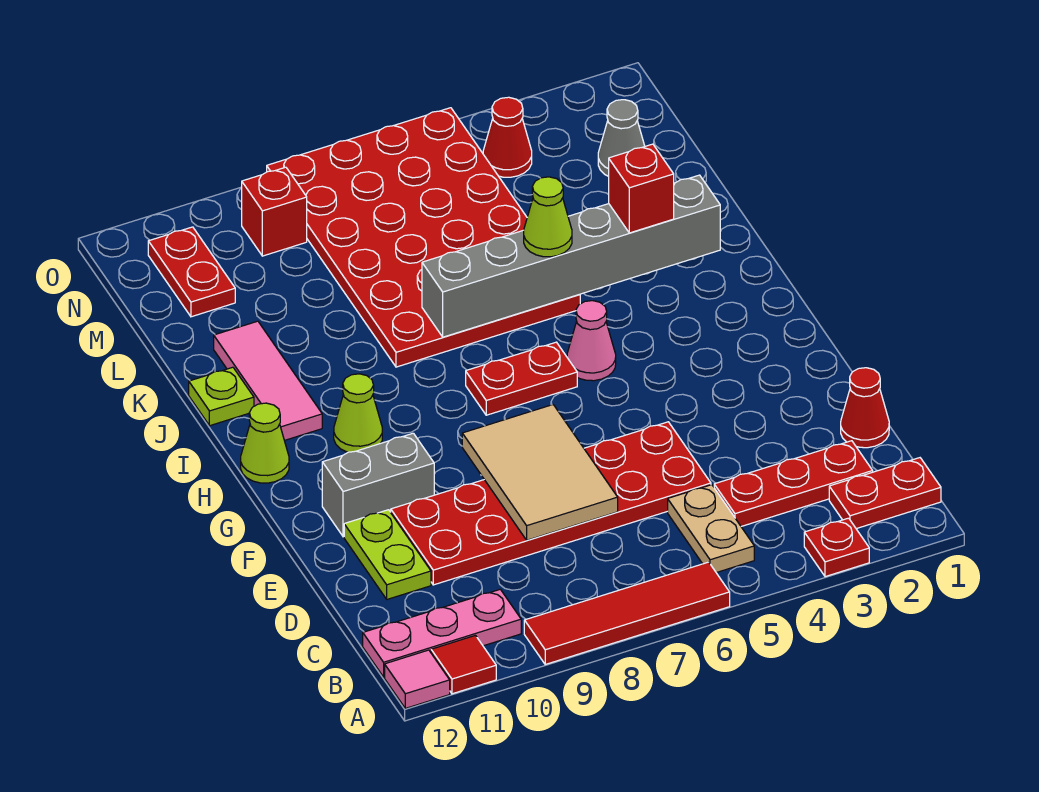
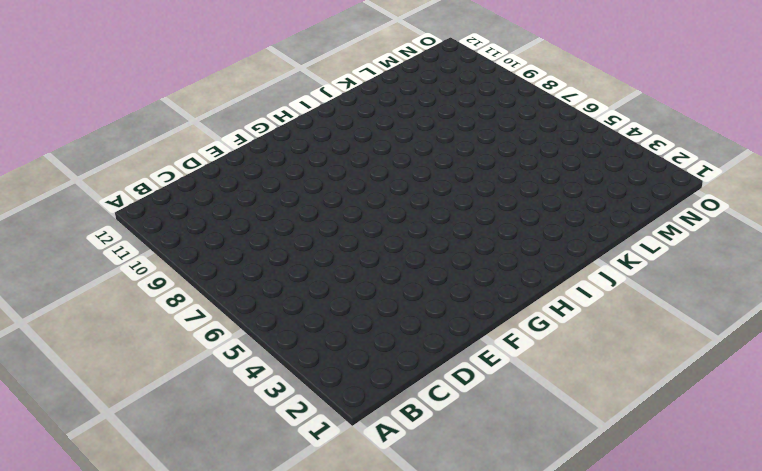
none -> red plate A3 level 1
none -> red tile A6:A9 level 1
none -> red tile A11 level 1

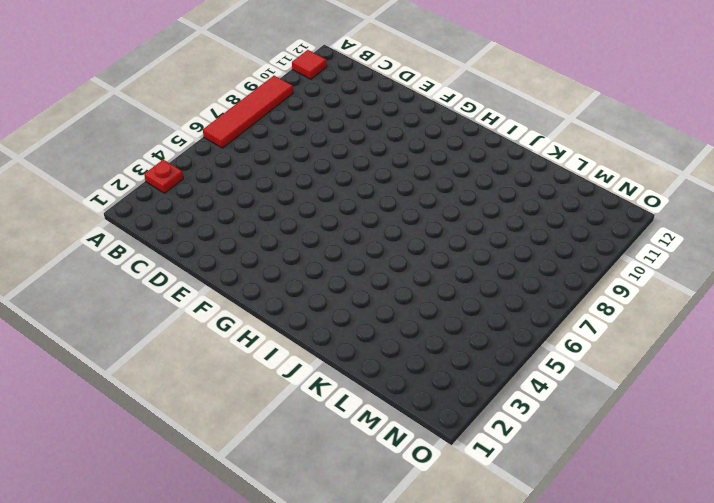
none -> pink tile A12 level 1
none -> red plate B1:B2 level 1
none -> tan plate B5:C5 level 1

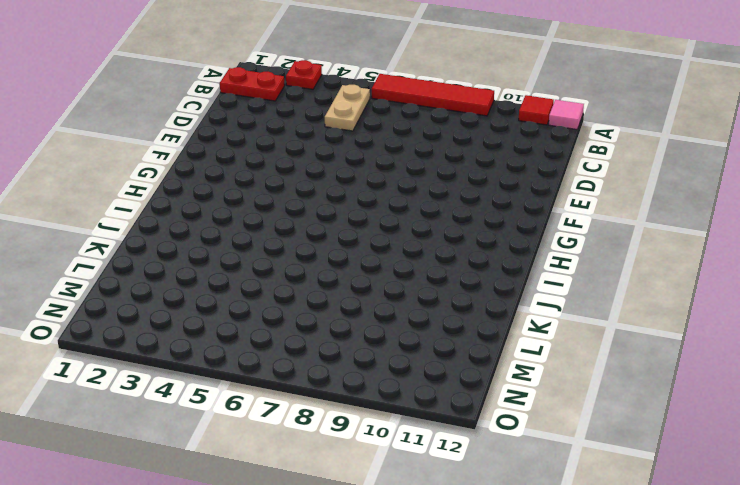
none -> pink plate B10:B12 level 1
none -> red plate C2:C4 level 1
none -> red cone D1 level 1

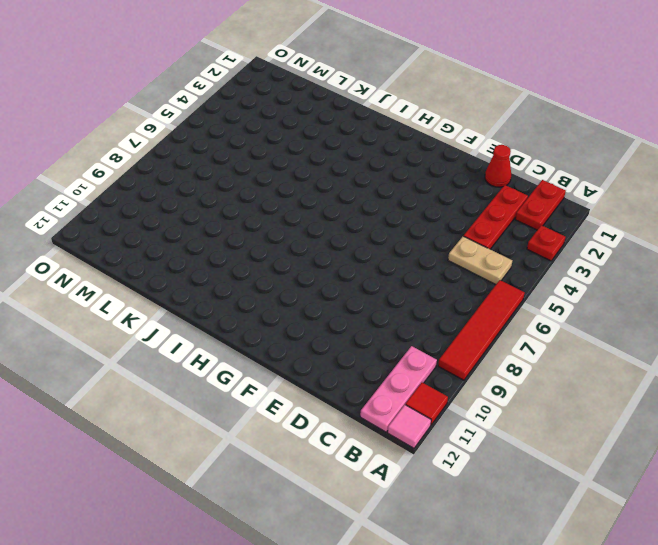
none -> red plate D5:E10 level 1
none -> lime plate D11:E11 level 1
none -> grey brick F10:F11 level 1

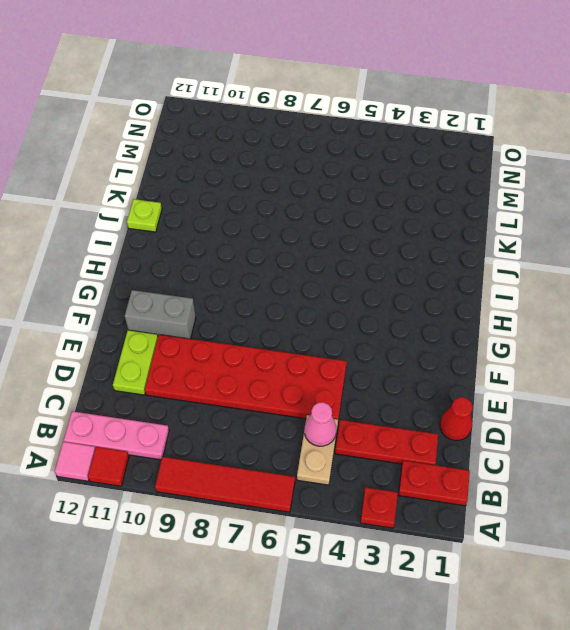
pink cone C5 level 2 -> pink cone H5 level 1
none -> red plate H6:H7 level 1
none -> lime cone H10 level 1
none -> lime cone H12 level 1

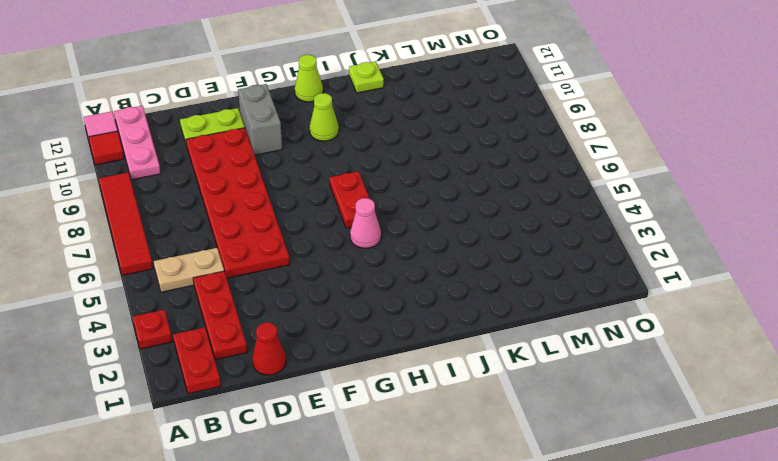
none -> pink tile I11:K11 level 1
none -> red plate J5:O8 level 1
none -> grey cone M2 level 1

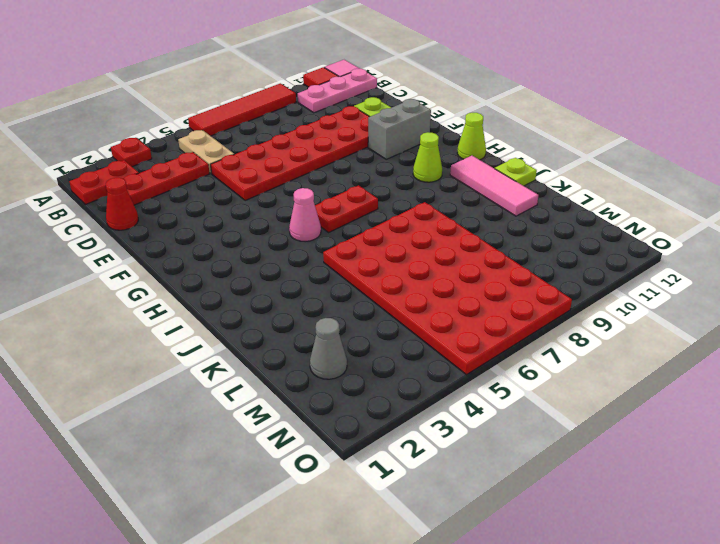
none -> red plate M11:N11 level 1
none -> red cone N4 level 1
none -> red brick N9 level 1

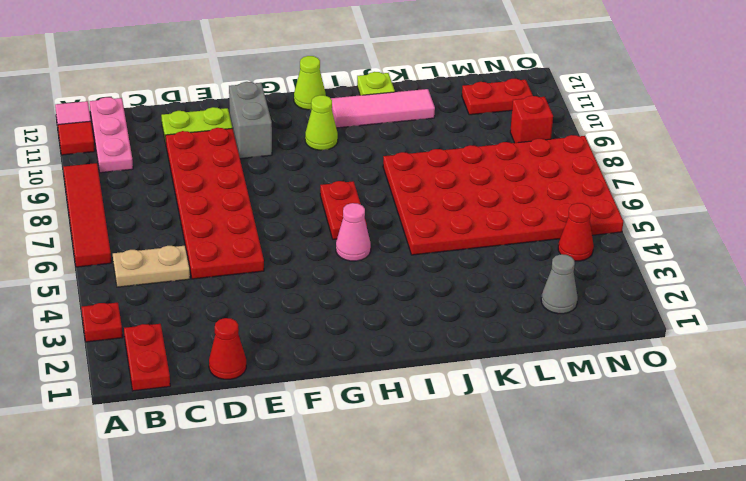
none -> red plate C2:C4 level 1
none -> tan tile D7:F8 level 2
none -> grey brick J2:J7 level 2

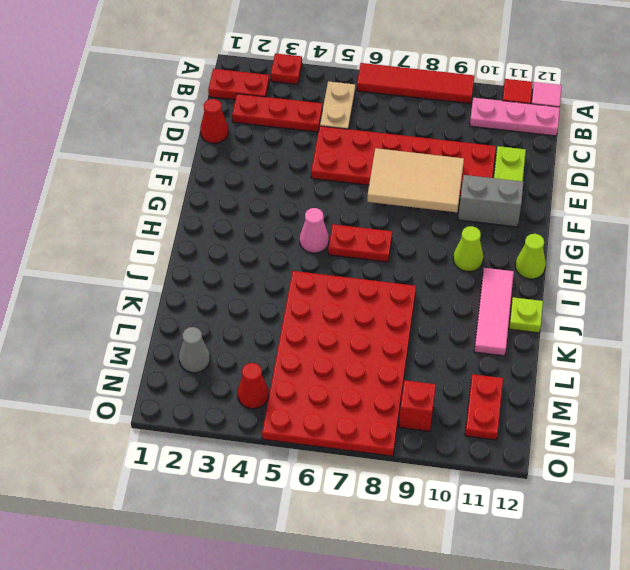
tan tile E7:F9 level 2 -> tan tile D7:F8 level 2
none -> grey brick J2:J7 level 2
none -> red brick J3 level 3
none -> lime cone J5 level 3

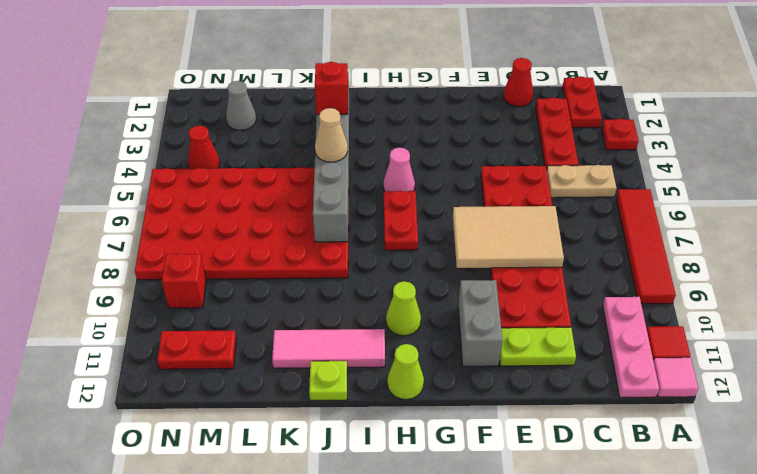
tan cone J5 level 3 -> lime cone J5 level 3

